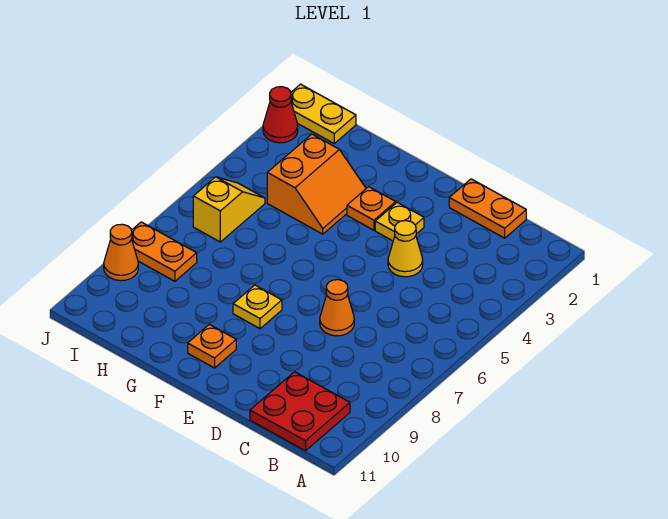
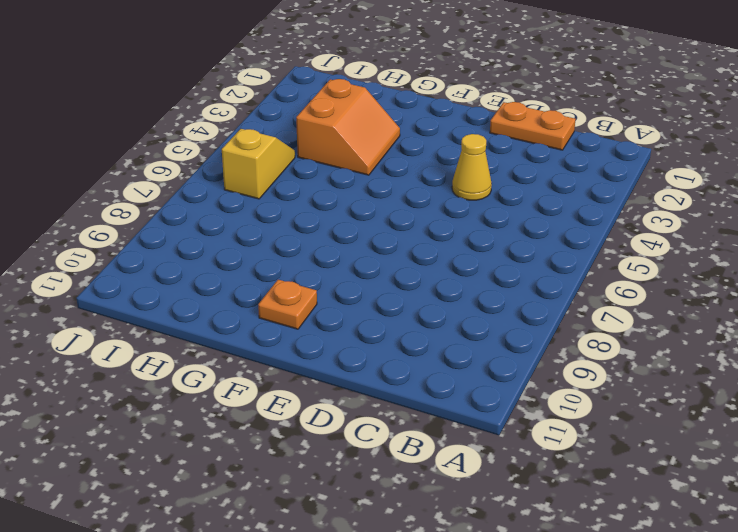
none -> red plate B10:C11 level 1
none -> orange cone D7 level 1
none -> yellow plate E3 level 1

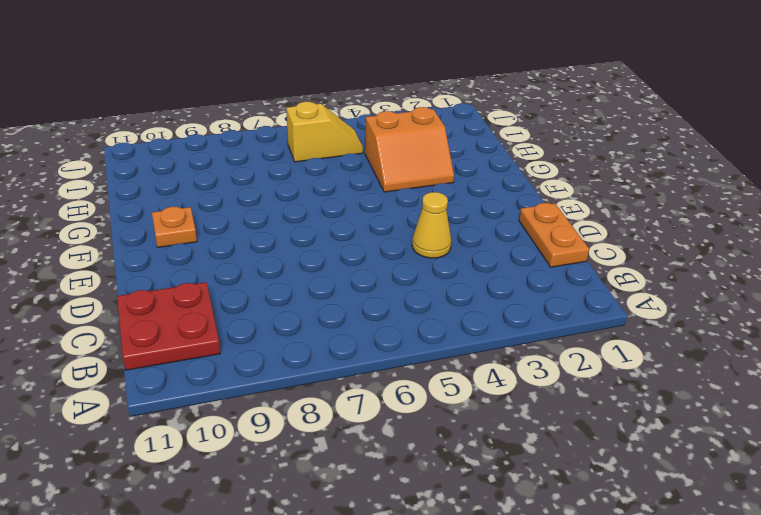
none -> orange cone D7 level 1
none -> yellow plate E3 level 1
none -> orange plate F3 level 1

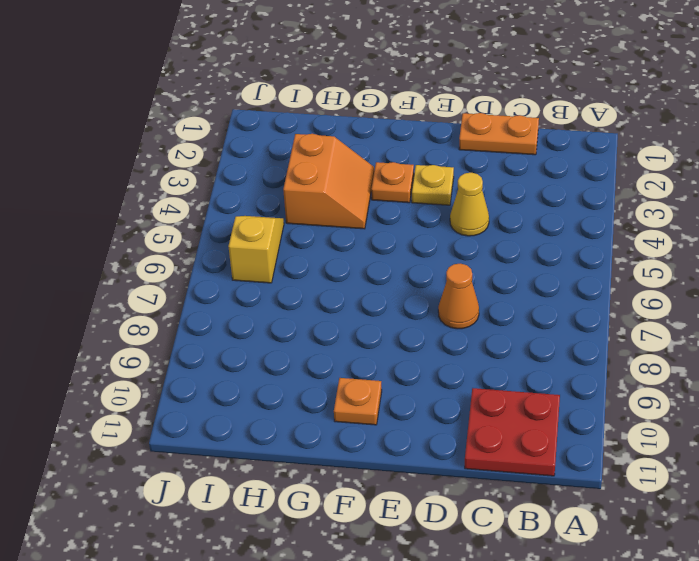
none -> yellow plate F8 level 1
none -> yellow plate I1:J1 level 1
none -> orange plate I8:J8 level 1

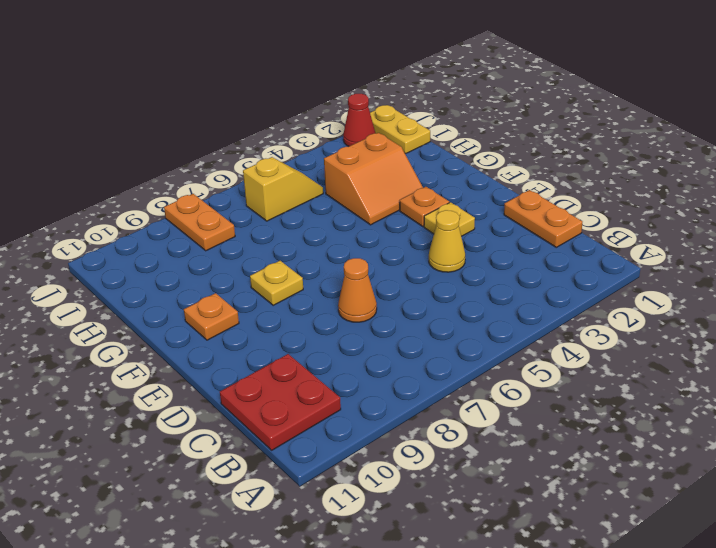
none -> orange cone J9 level 1

